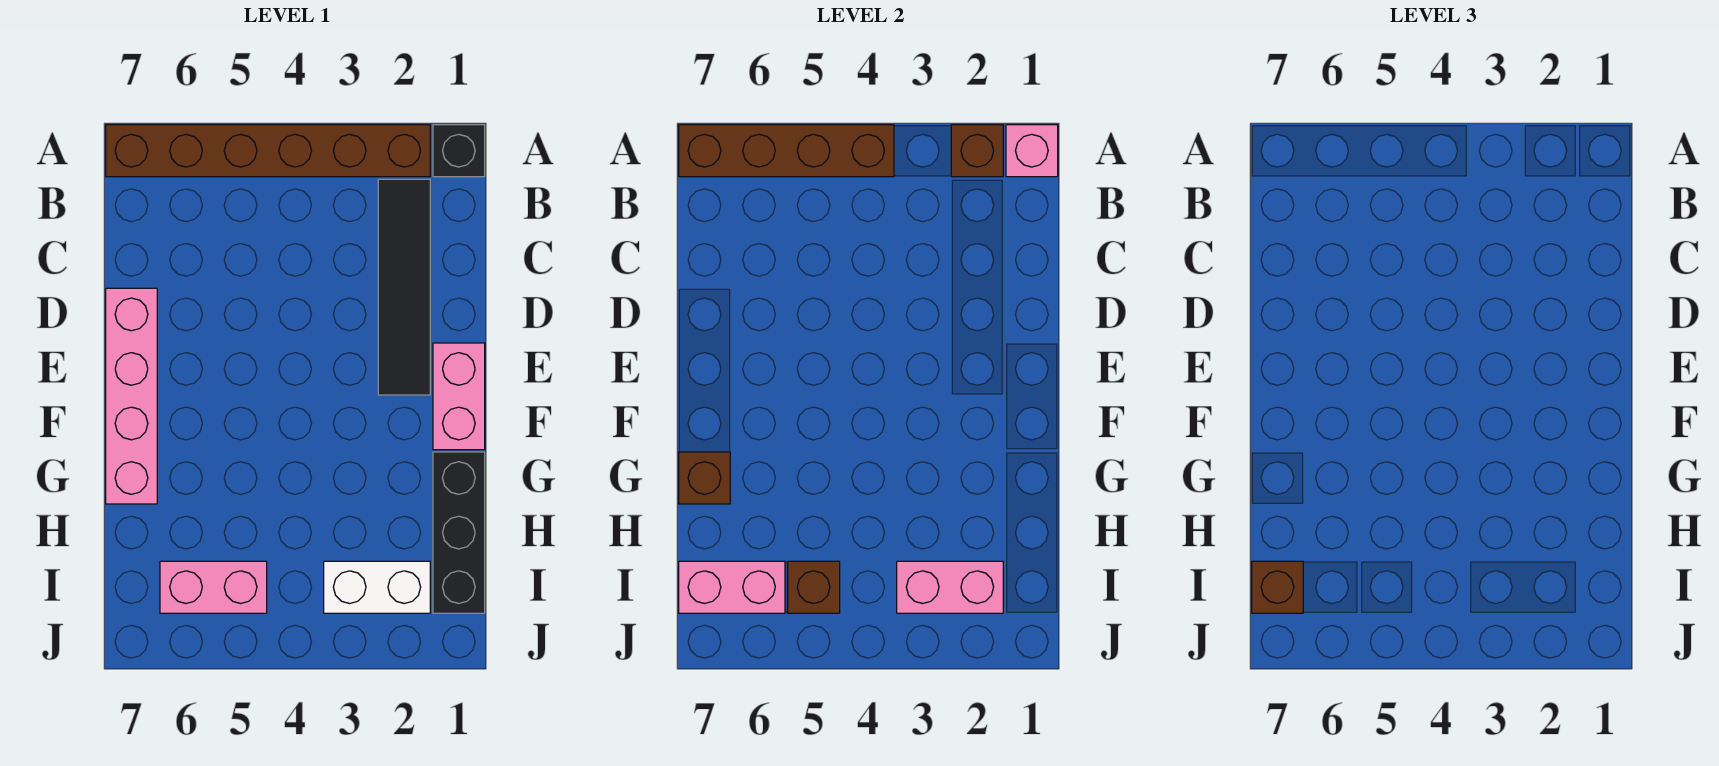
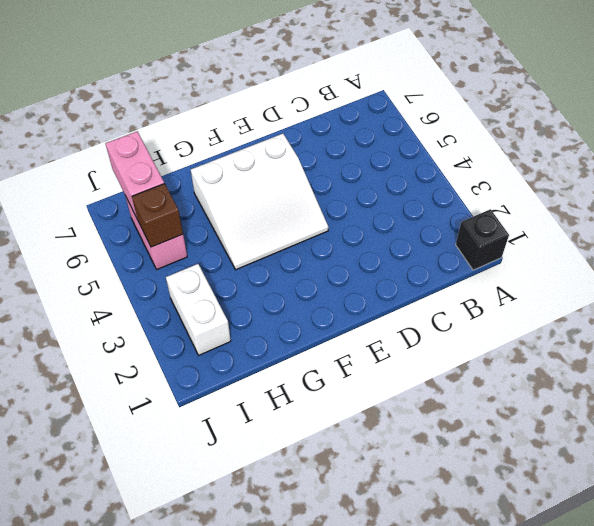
white slope E4:G6 level 1 top 6 -> none
none -> brown brick A2:A7 level 1
none -> black tile B2:E2 level 1
none -> pink brick D7:G7 level 1

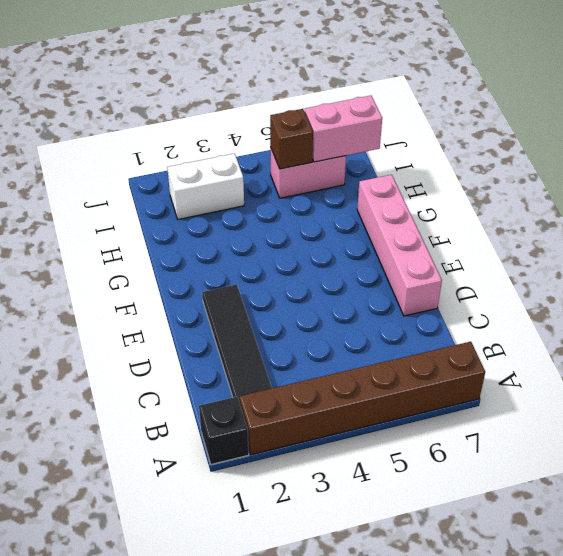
none -> pink brick E1:F1 level 1
none -> black brick G1:I1 level 1
none -> pink brick A1 level 2

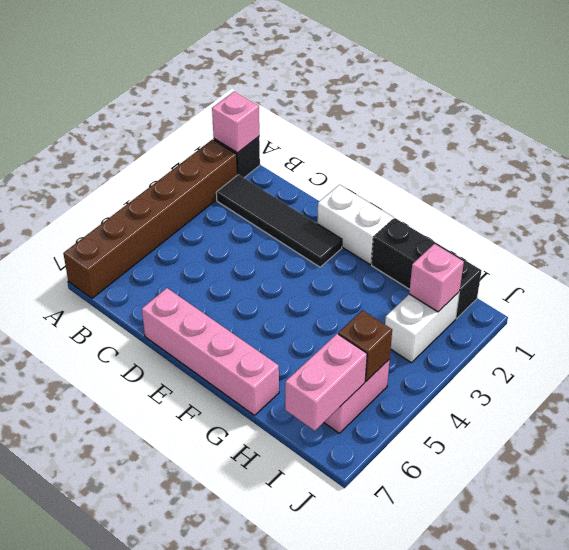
white brick E1:F1 level 1 -> pink brick E1:F1 level 1
pink brick I2 level 2 -> pink brick I2:I3 level 2
none -> brown brick A2 level 2
none -> brown brick A4:A7 level 2
none -> brown brick G7 level 2

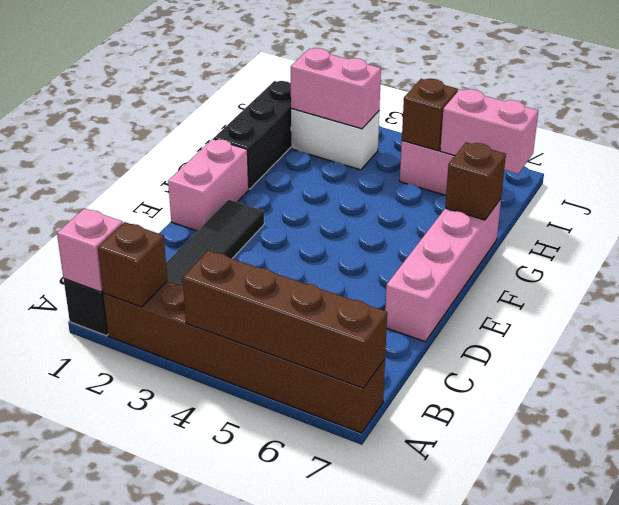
none -> brown brick I7 level 3

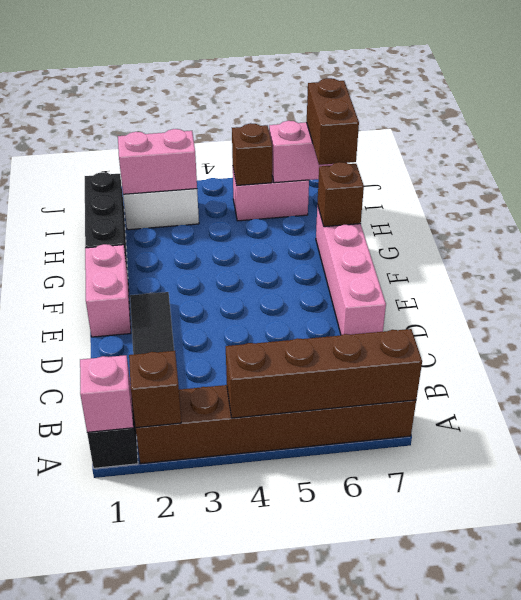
brown brick H7:I7 level 3 -> brown brick I7 level 3

